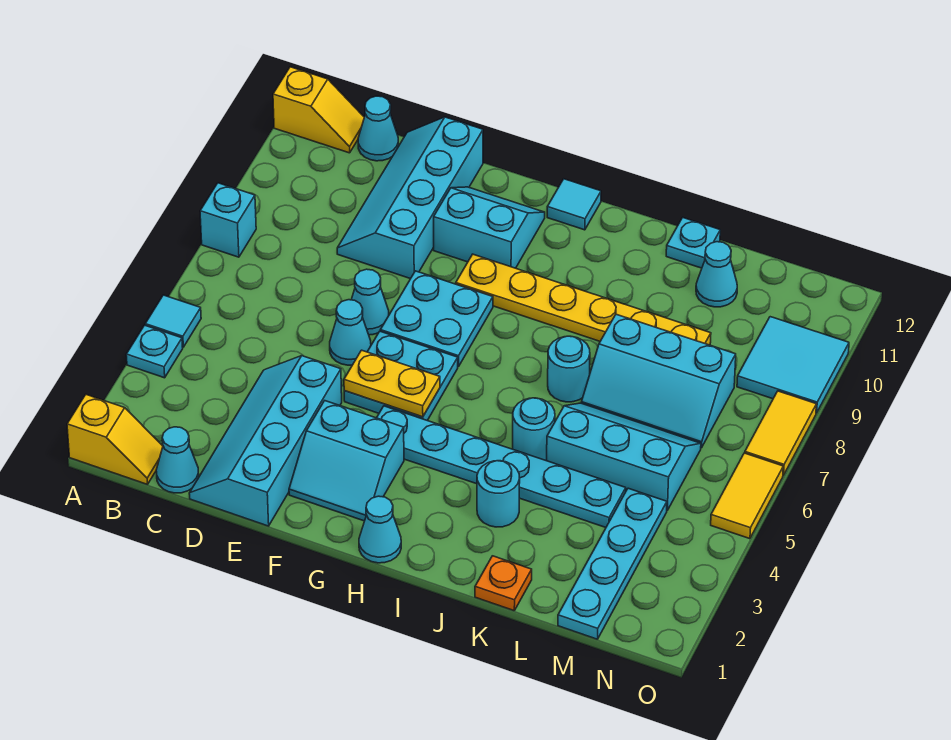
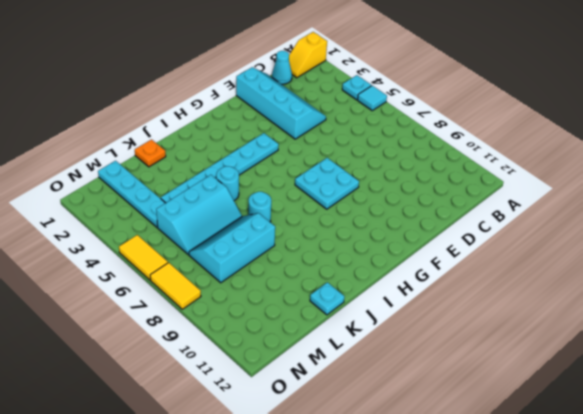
none -> cyan brick A8 level 1
none -> yellow slope A12:B12 level 1 top A
none -> cyan cone C12 level 1
none -> cyan slope D9:E12 level 1 top E

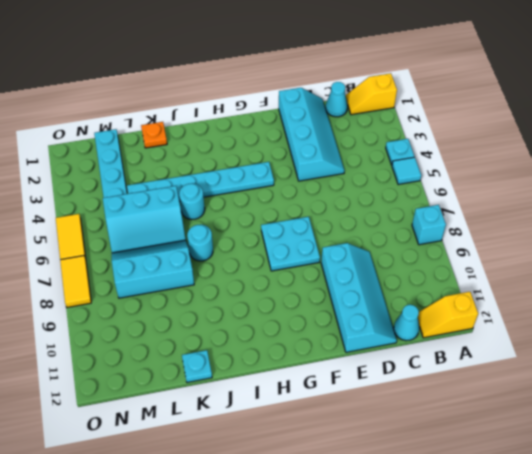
none -> cyan cone E6 level 1
none -> cyan cone E7 level 1
none -> cyan slope F2:G3 level 1 top 3
none -> cyan plate F5:G6 level 1

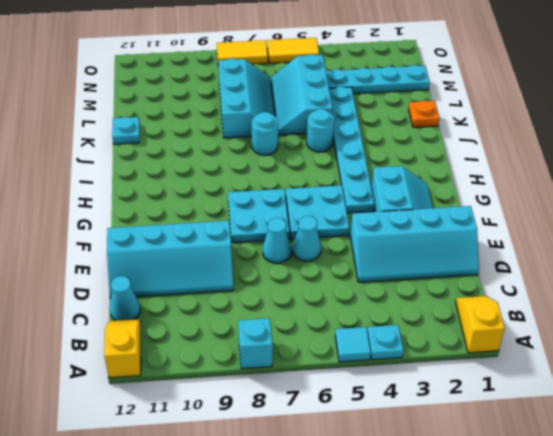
none -> cyan cone C1 level 1
none -> cyan slope F10:G11 level 1 top 10
none -> yellow plate G9:L9 level 1
none -> cyan cone H1 level 1

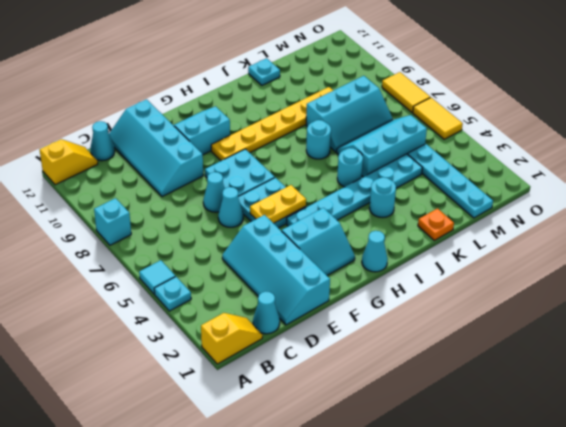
none -> cyan tile H12 level 1
none -> cyan cone L11 level 1
none -> cyan tile N9:O10 level 1

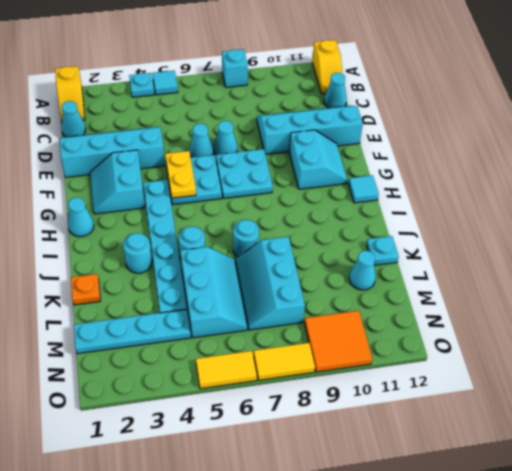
orange tile N9:O10 level 1 -> cyan tile N9:O10 level 1
none -> yellow plate G9:L9 level 1

